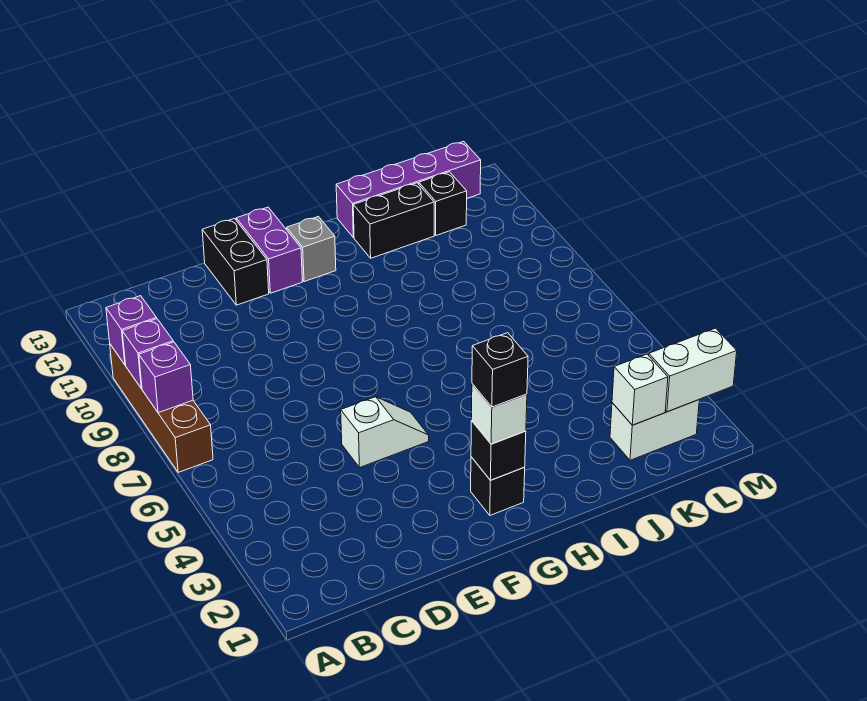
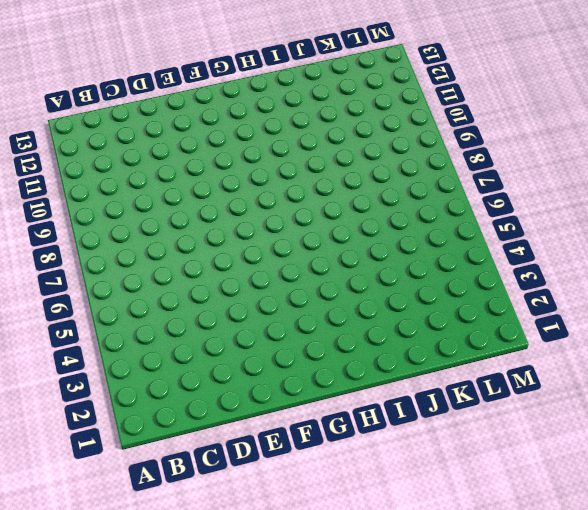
none -> brown brick A7:A10 level 1
none -> white slope E5:F5 level 1 top E
none -> black brick E12:E13 level 1

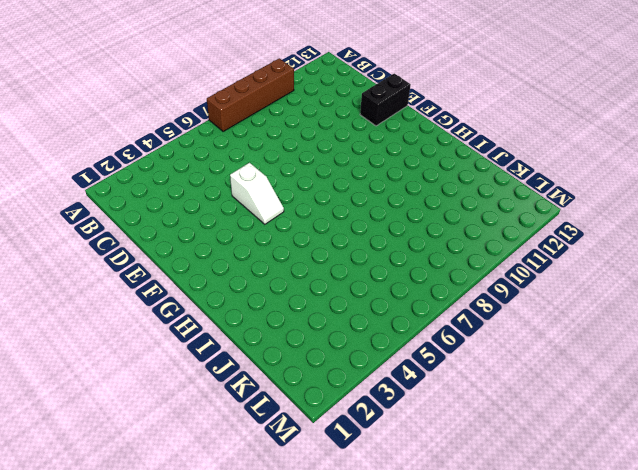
none -> purple brick F12:F13 level 1
none -> black brick G2 level 1
none -> grey brick G12 level 1

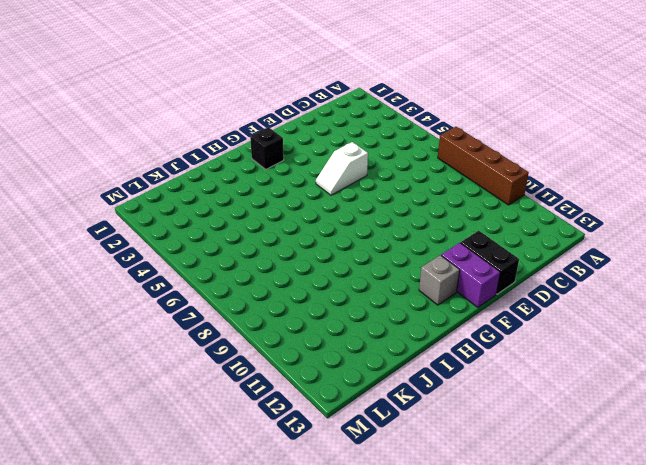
none -> black brick I12:J12 level 1
none -> purple brick I13:L13 level 1
none -> white brick K2:L2 level 1

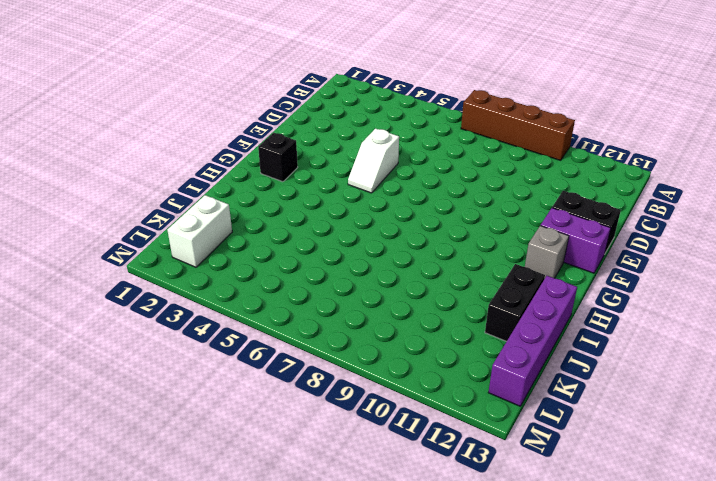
none -> black brick K12 level 1
none -> purple brick A8 level 2
none -> purple brick A9 level 2

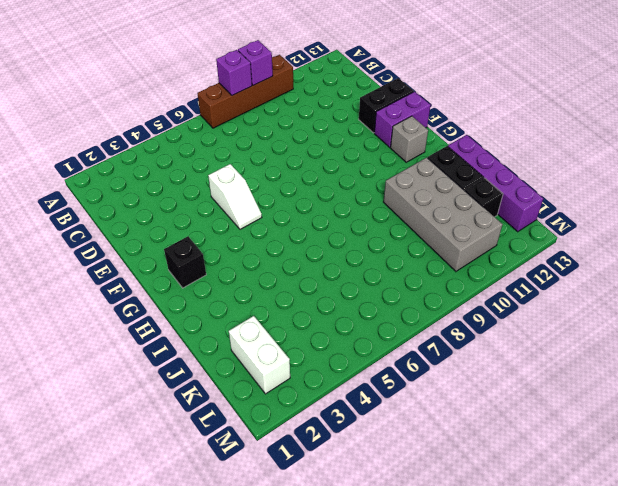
grey brick I10:L11 level 1 -> none
none -> purple brick A10 level 2
none -> black brick G2 level 2
none -> white brick K2 level 2

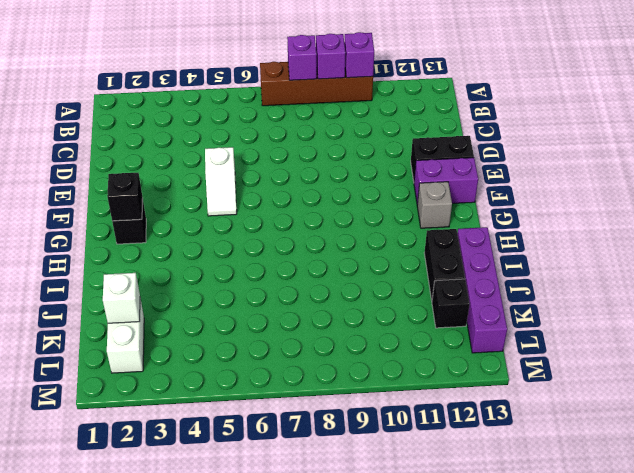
none -> white brick L2:M2 level 2
none -> white brick G2 level 3
none -> black brick G2 level 4

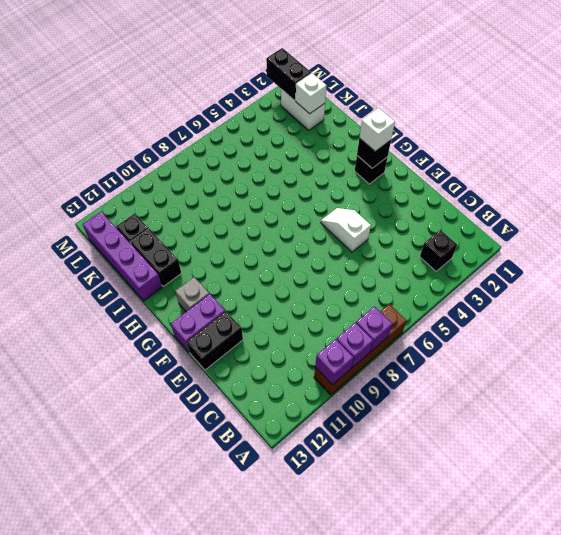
black brick B3 level 1 -> black brick G2 level 4
black brick L2:M2 level 2 -> white brick L2:M2 level 2

